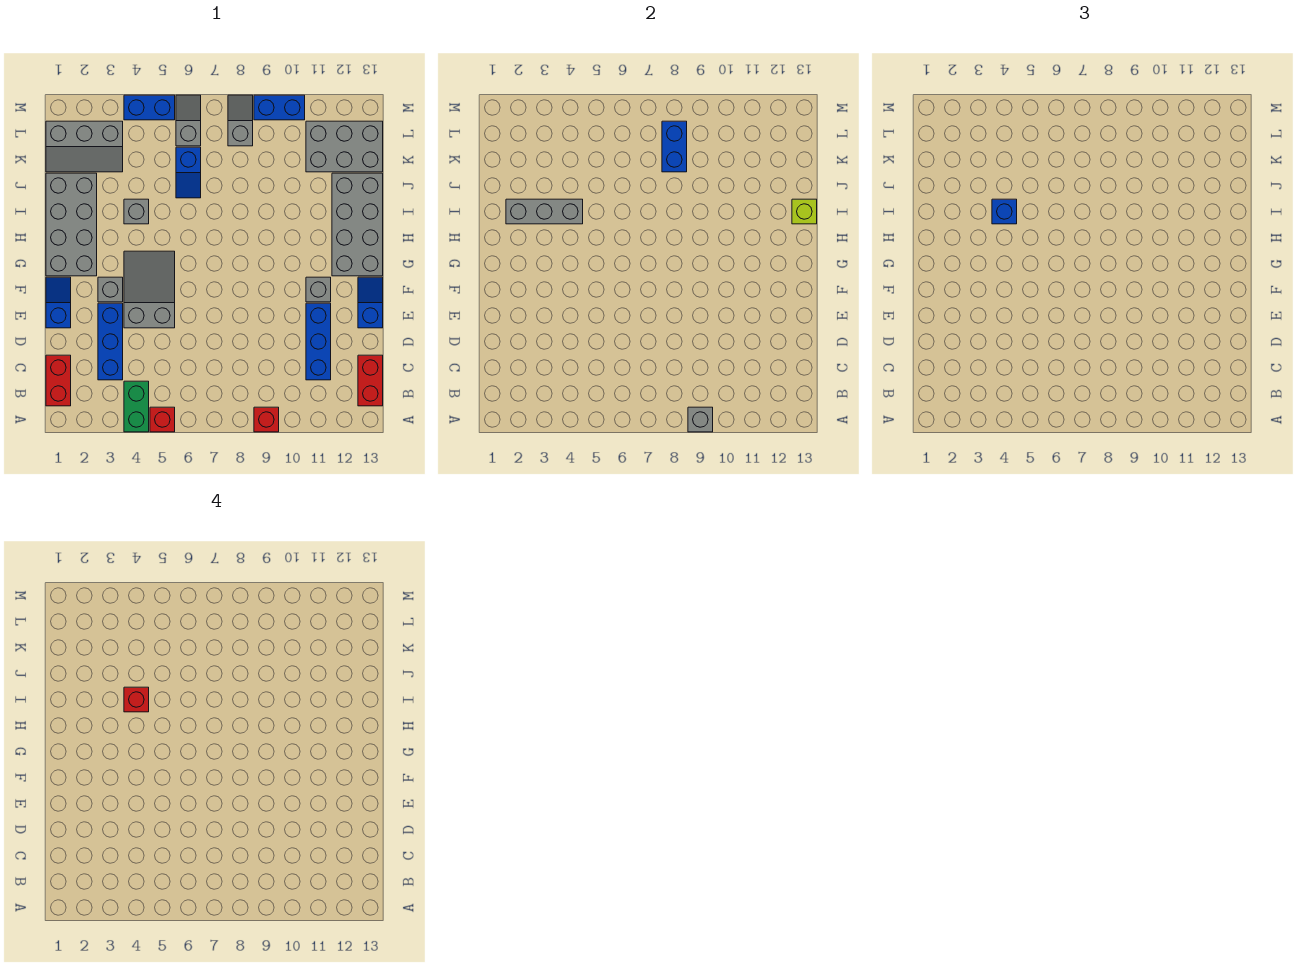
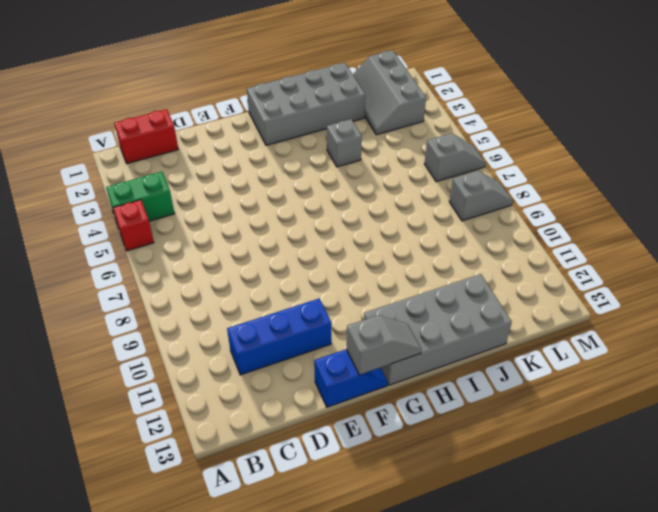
grey slope F13:G13 level 2 top F -> none
none -> red brick A9 level 1
none -> red brick B13:C13 level 1
none -> blue brick C3:E3 level 1

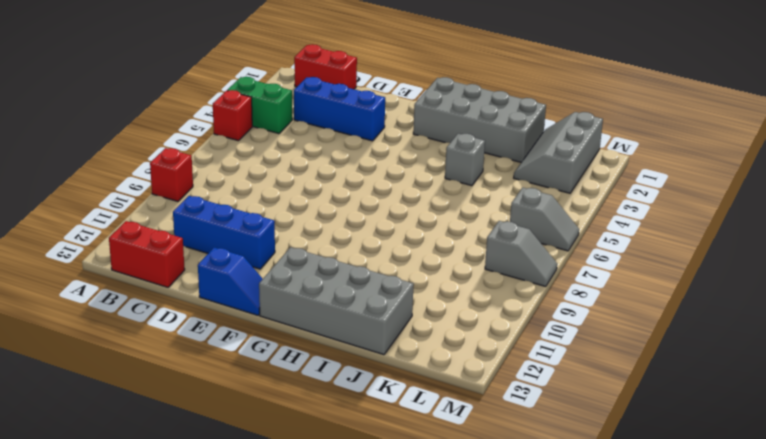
none -> blue slope E1:F1 level 1 top E
none -> grey slope E4:G5 level 1 top E
none -> grey brick F3 level 1

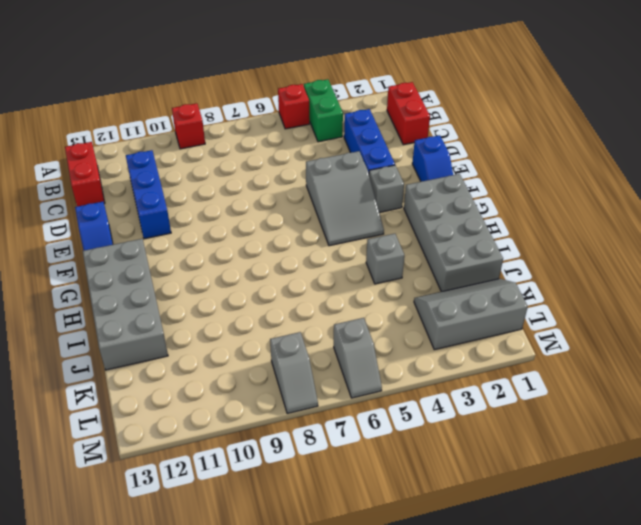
none -> grey brick F11 level 1
none -> blue slope J6:K6 level 1 top K
none -> grey brick K11:L13 level 1

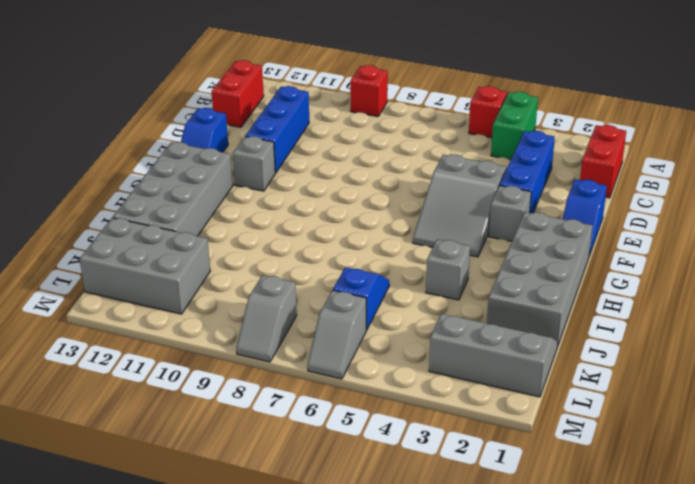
none -> blue brick M4:M5 level 1
none -> blue brick M9:M10 level 1
none -> grey brick A9 level 2

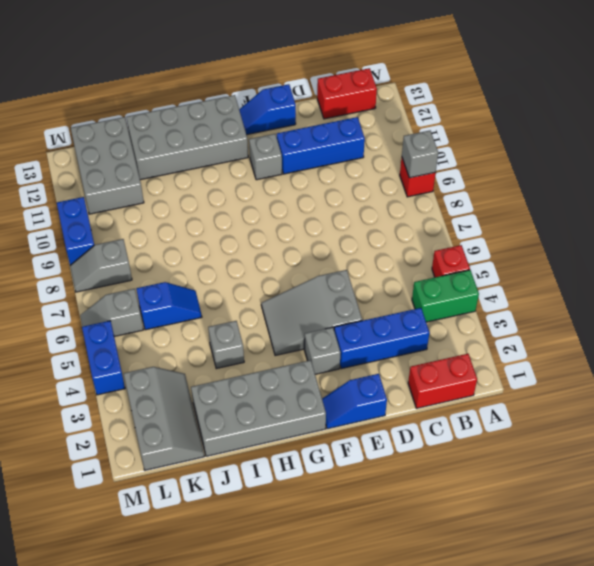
none -> grey brick I2:I4 level 2
none -> lime brick I13 level 2
none -> blue brick K8:L8 level 2

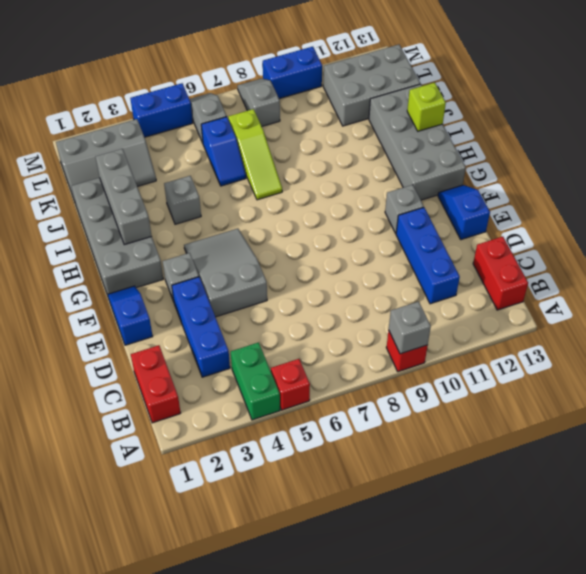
grey brick H2:J2 level 2 -> grey brick I2:I4 level 2
lime slope I7:K7 level 1 top K -> none
none -> blue brick K8:L8 level 2
none -> blue brick I4 level 3
none -> red brick I4 level 4

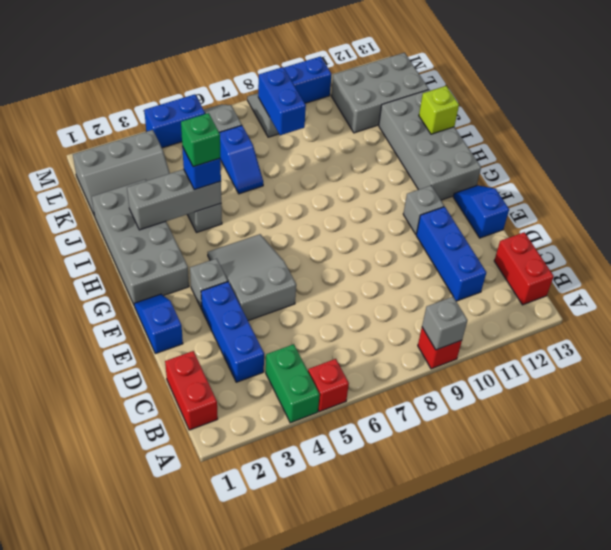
green brick I4 level 4 -> red brick I4 level 4

